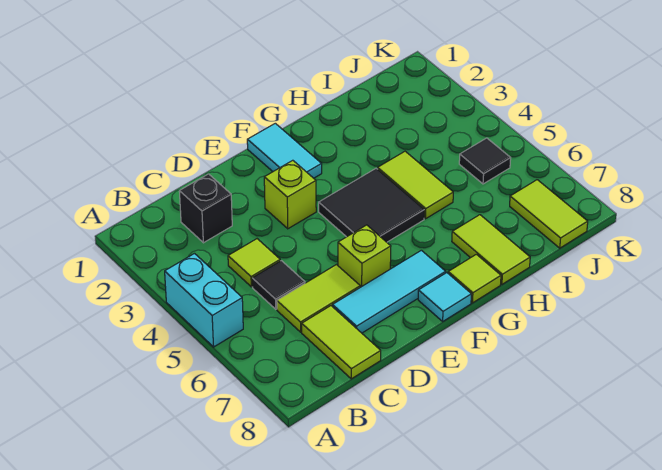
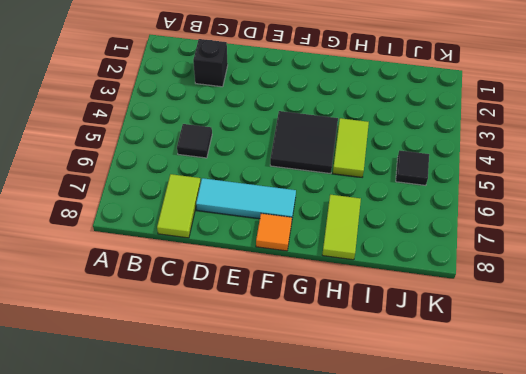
orange tile F8 level 1 -> cyan tile F8 level 1
none -> cyan brick A4:A5 level 1
none -> lime tile C4 level 1
none -> lime tile C6:D6 level 1

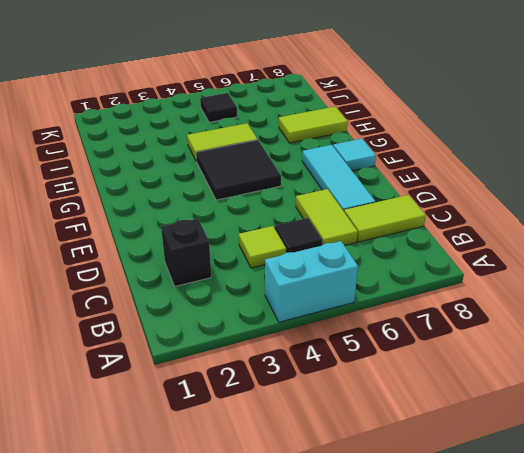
none -> lime brick E3 level 1
none -> lime brick E6 level 1
none -> cyan tile F1:F2 level 1

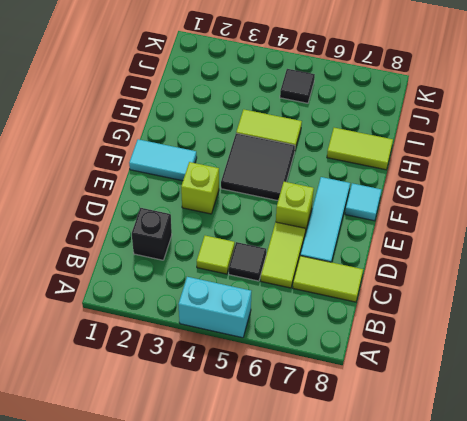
none -> lime tile G8 level 1
none -> lime tile J7:J8 level 1

